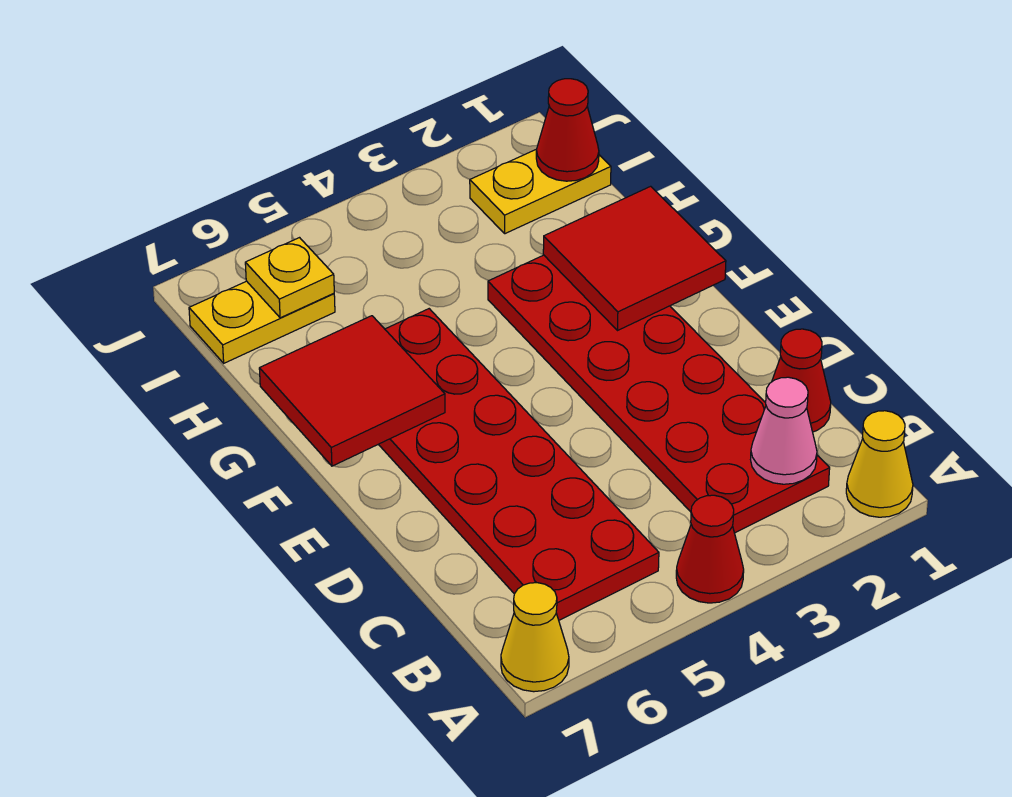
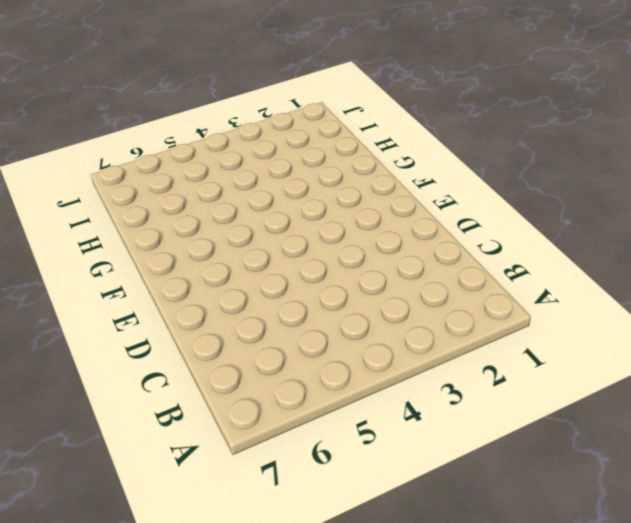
none -> yellow cone A1 level 1
none -> red cone A4 level 1
none -> yellow cone A7 level 1

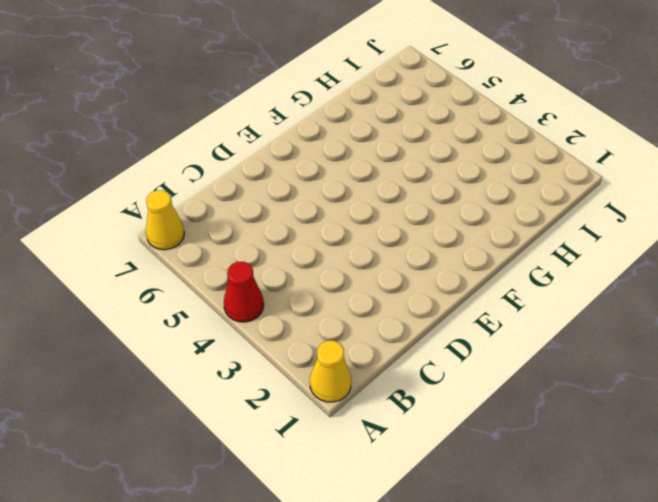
none -> red plate B2:G3 level 1
none -> red plate B5:G6 level 1
none -> red cone C1 level 1

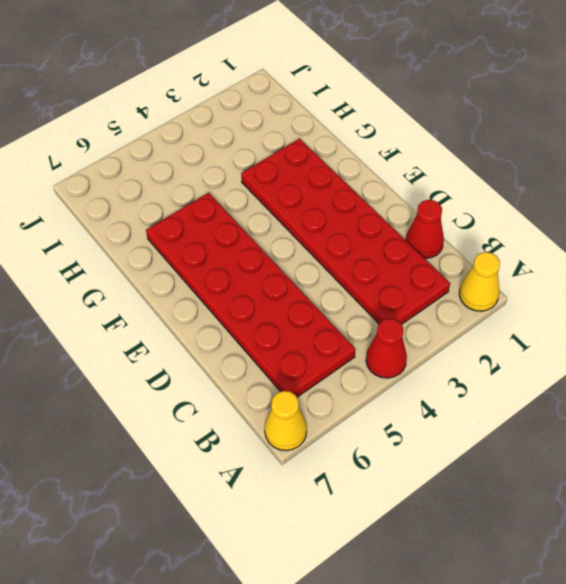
none -> yellow plate I1:I2 level 1
none -> yellow plate I6:I7 level 1
none -> pink cone B2 level 2

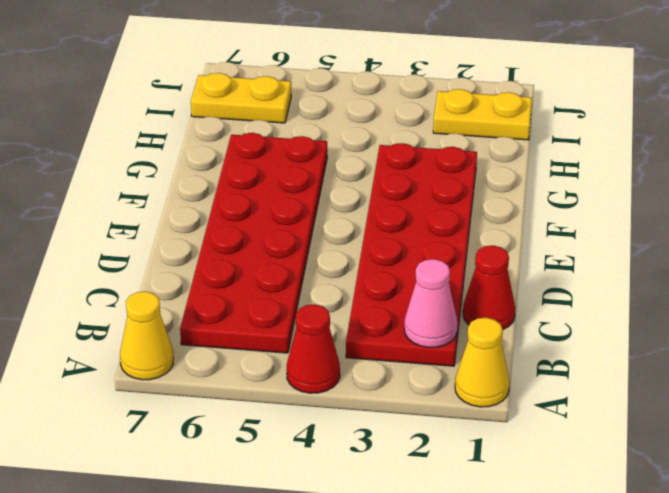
none -> red tile F1:G2 level 2
none -> red tile F6:G7 level 2
none -> red cone I1 level 2

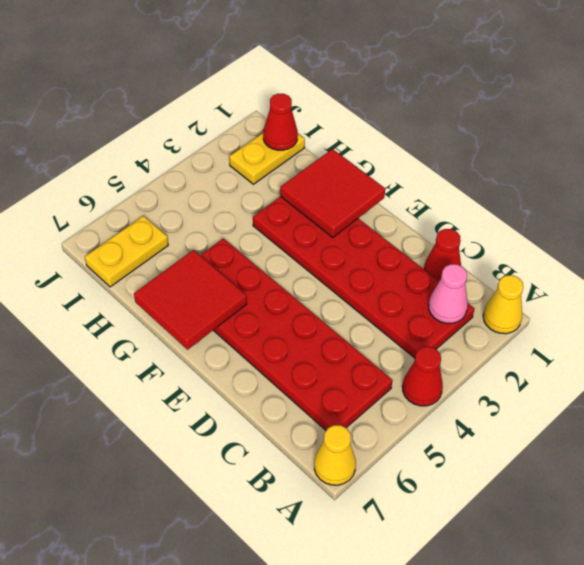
none -> yellow plate I6 level 2

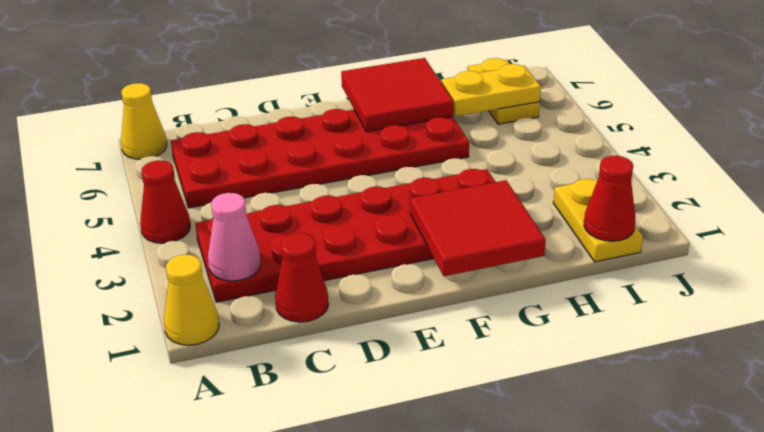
yellow plate H6:I6 level 2 -> yellow plate I6 level 2

